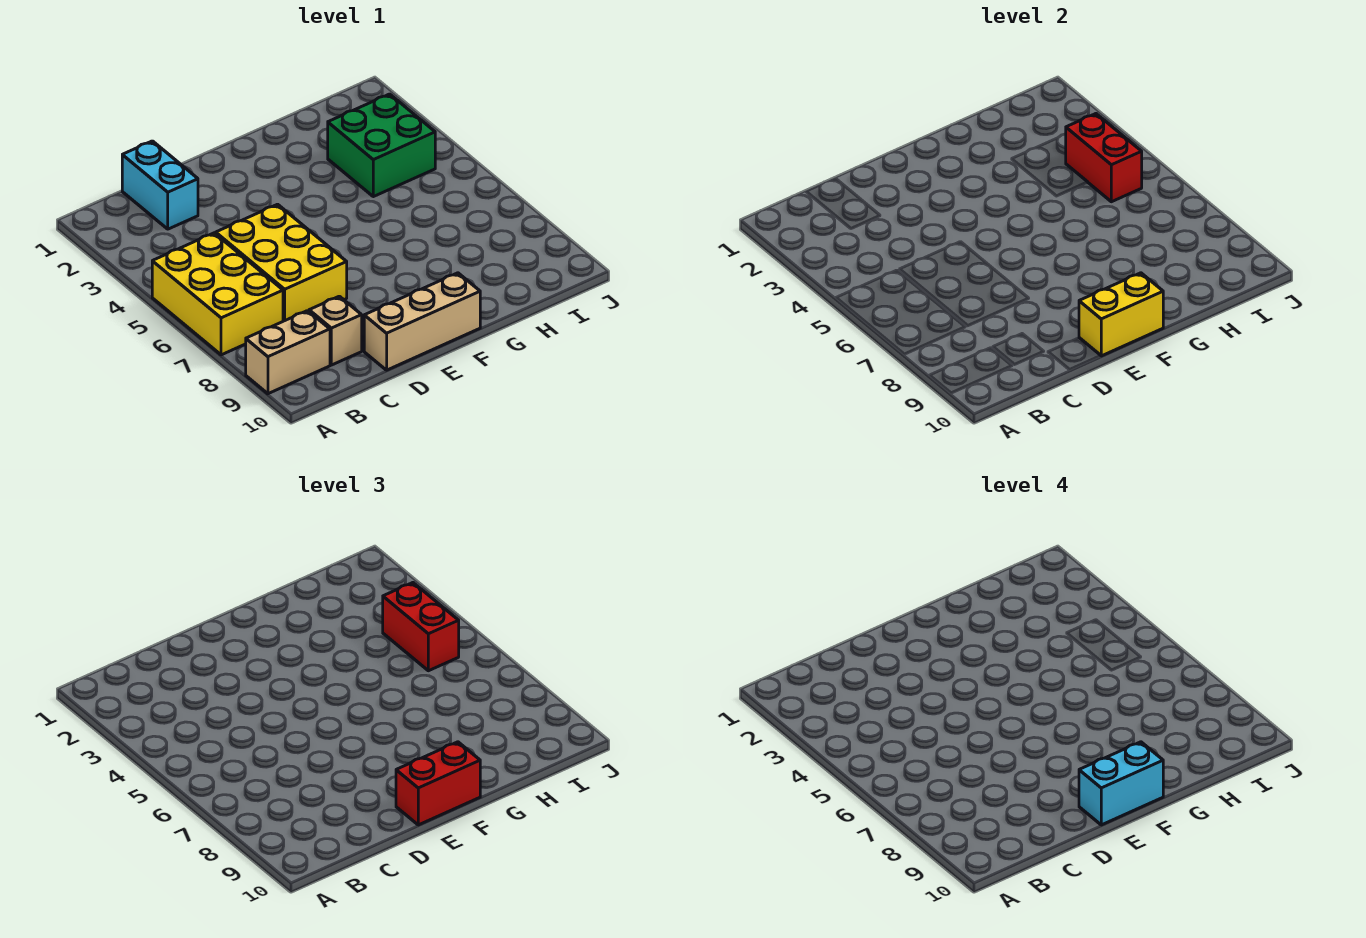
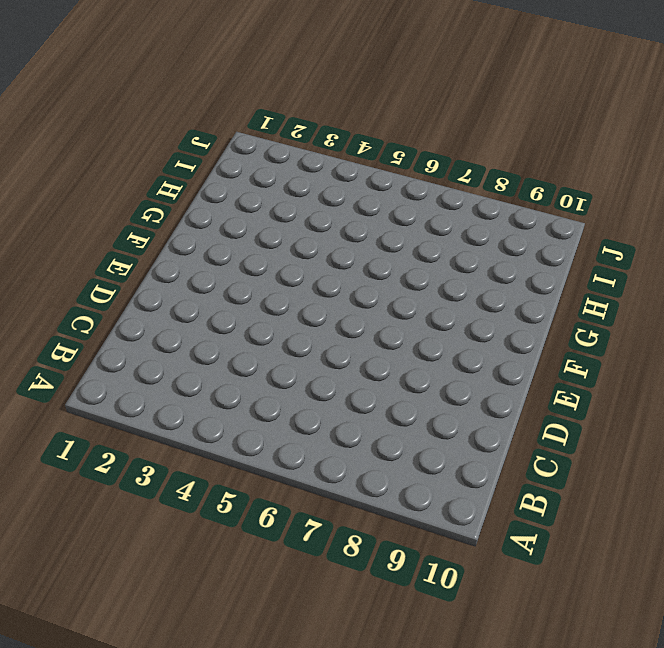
none -> yellow brick A5:B7 level 1
none -> tan brick A9:B9 level 1
none -> cyan brick C1:C2 level 1

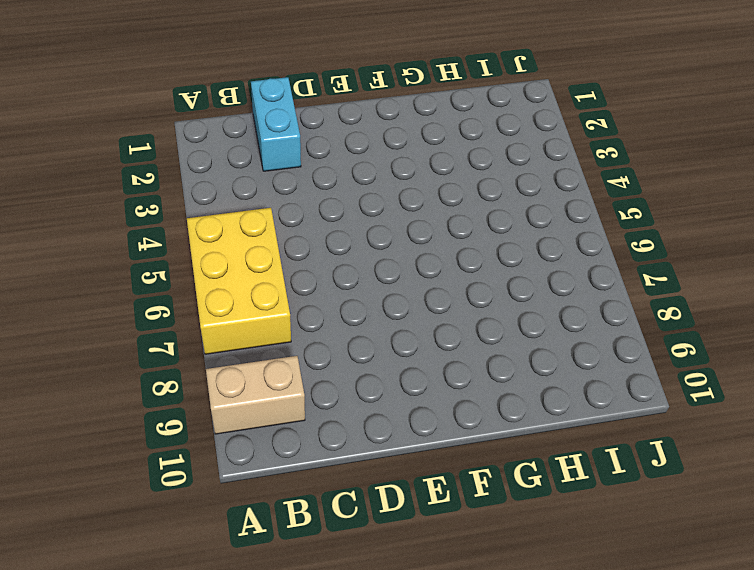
none -> yellow brick C5:D7 level 1
none -> tan brick C9 level 1
none -> tan brick D10:F10 level 1

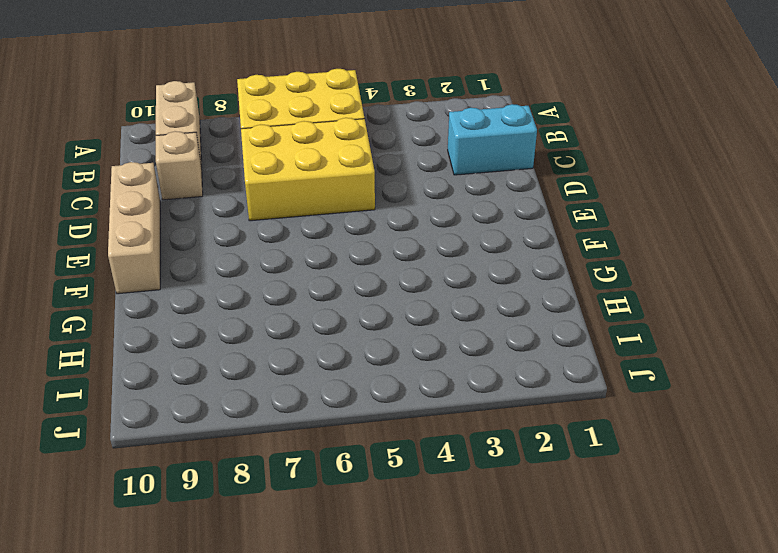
none -> green brick H3:I4 level 1
none -> yellow brick E10:F10 level 2
none -> red brick I4:I5 level 2

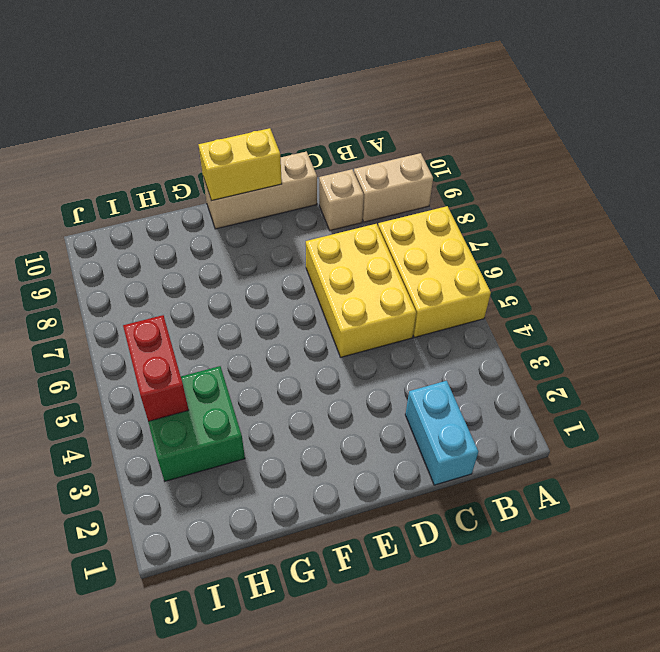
none -> red brick E10:F10 level 3
none -> red brick I4:I5 level 3
none -> cyan brick E10:F10 level 4

